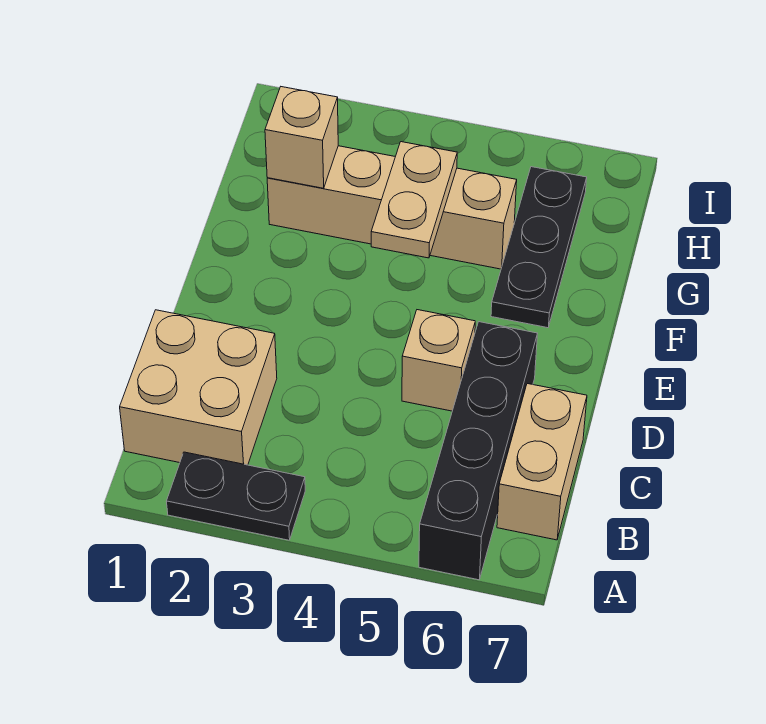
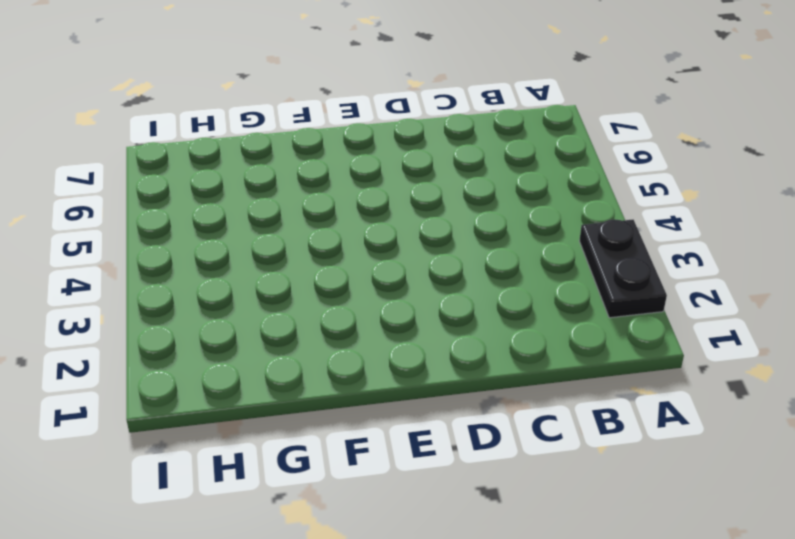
none -> black brick A6:D6 level 1
none -> tan brick B1:C2 level 1

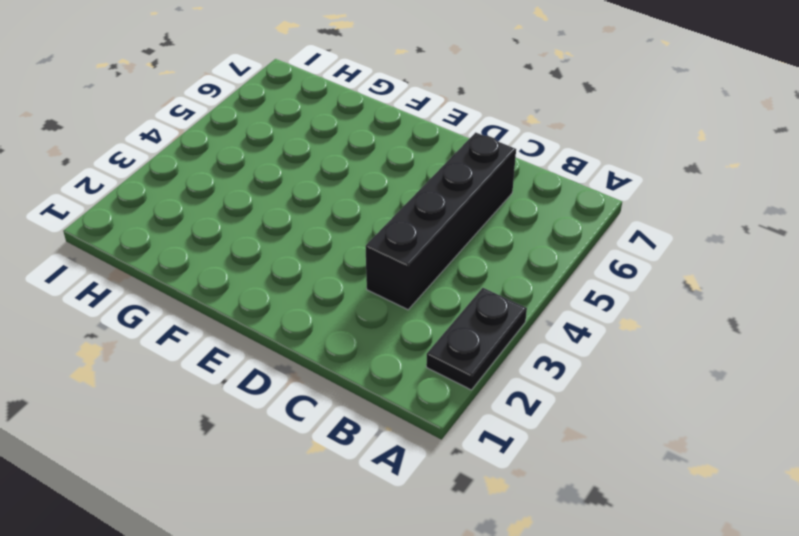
black brick C3:C6 level 1 -> black brick A6:D6 level 1
none -> tan brick B1:C2 level 1
none -> tan brick B7:C7 level 1

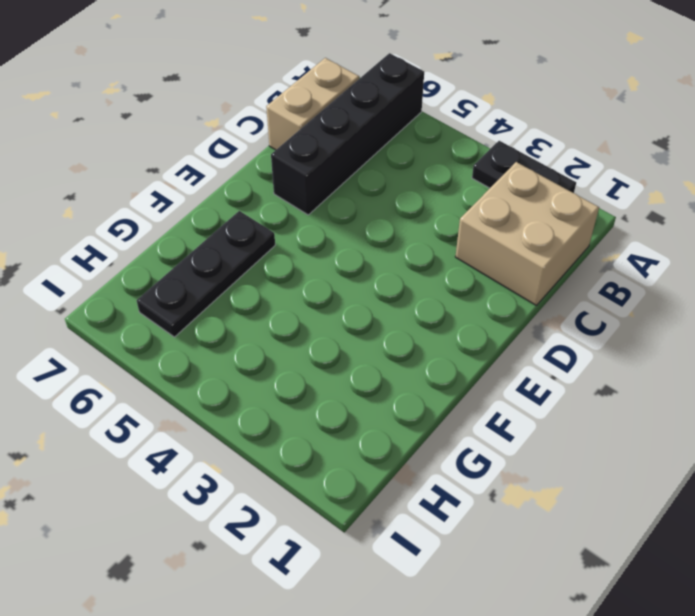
none -> tan brick D5 level 1
none -> tan brick G2:G5 level 1

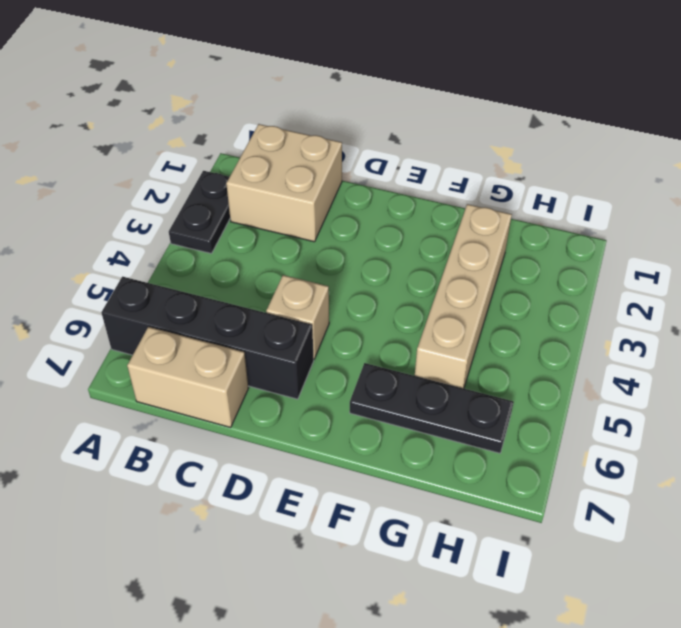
none -> tan plate F4:G4 level 2
none -> tan brick G2 level 2

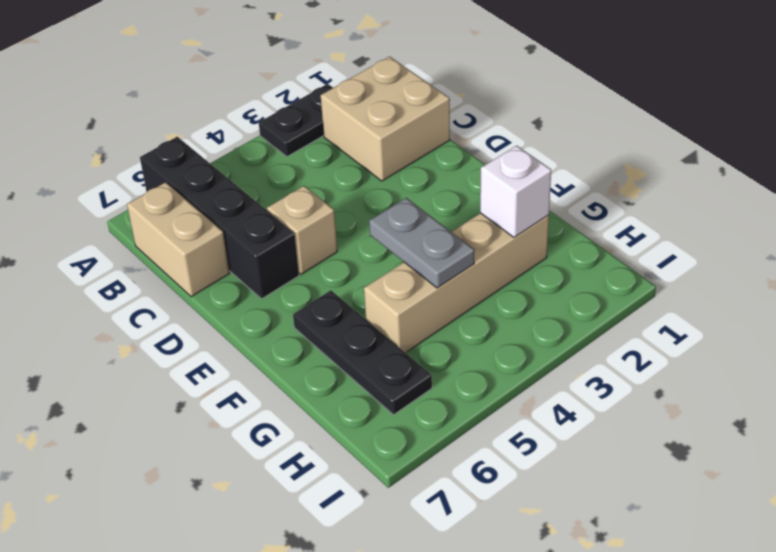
grey plate F4:G4 level 2 -> tan plate F4:G4 level 2
white brick G2 level 2 -> tan brick G2 level 2

